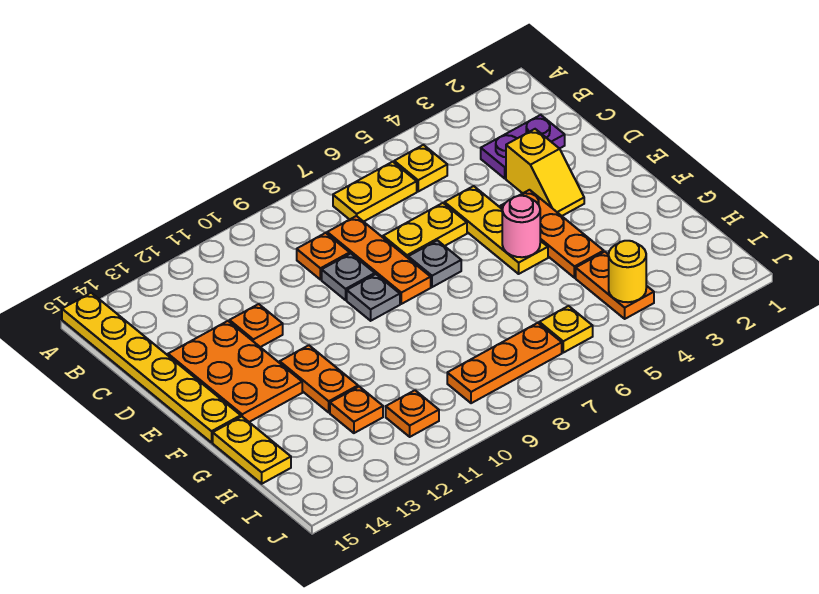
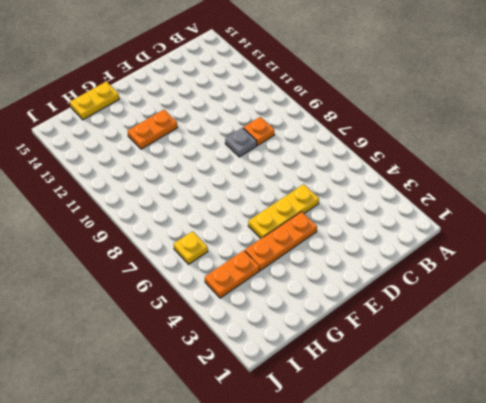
none -> yellow plate A15:F15 level 1
none -> yellow plate B5 level 1
none -> yellow plate B6:B7 level 1

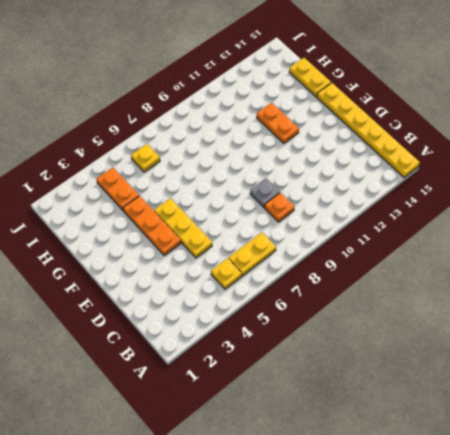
none -> purple plate C2:C3 level 1
none -> orange plate C8:E8 level 1
none -> yellow slope D3:E3 level 1 top D

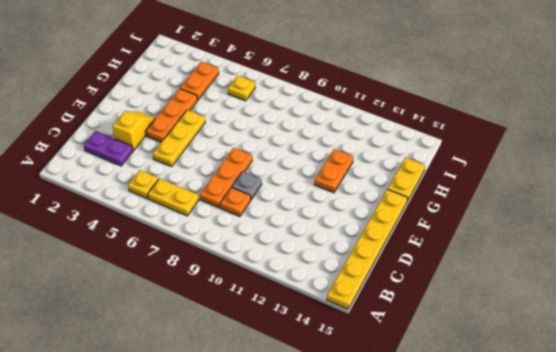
none -> yellow plate D6:D7 level 1
none -> orange plate D12 level 1
none -> orange plate D13:F14 level 1

